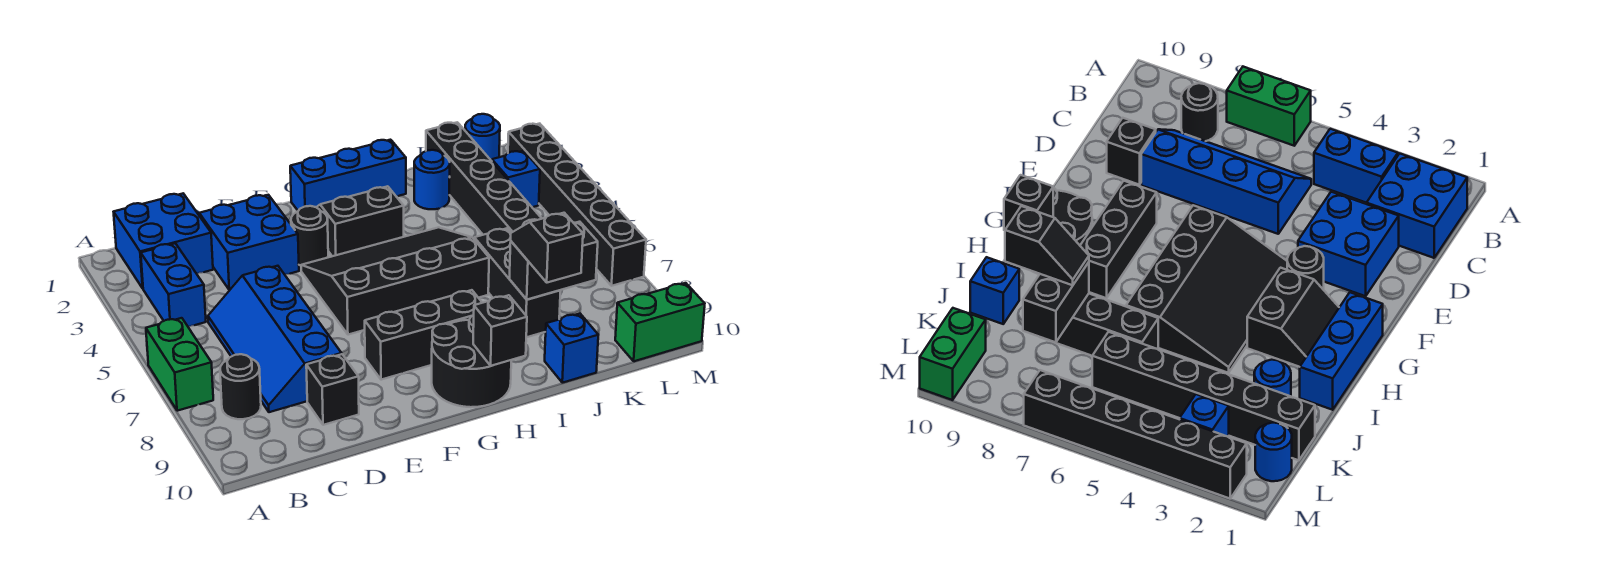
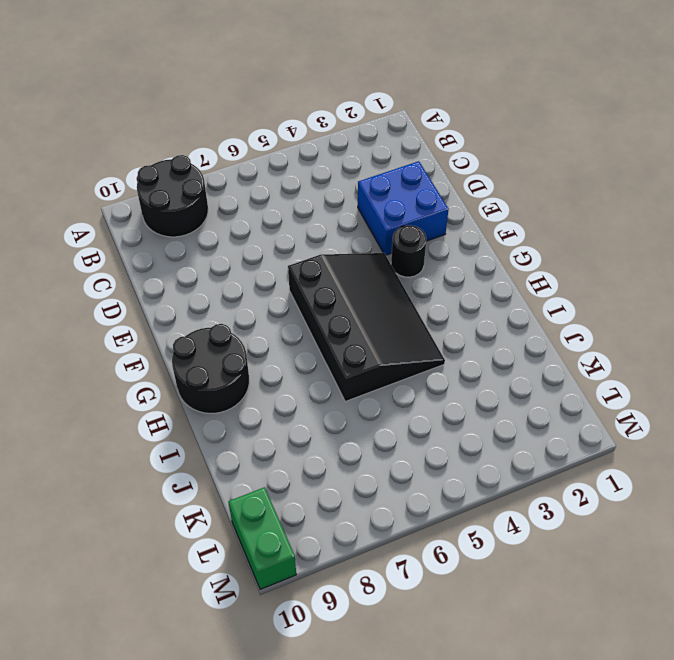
black round brick A8:B9 level 1 -> black round brick B8 level 1
none -> green brick A6:A7 level 1
none -> blue brick B1:C2 level 1
none -> blue brick B3:B4 level 1

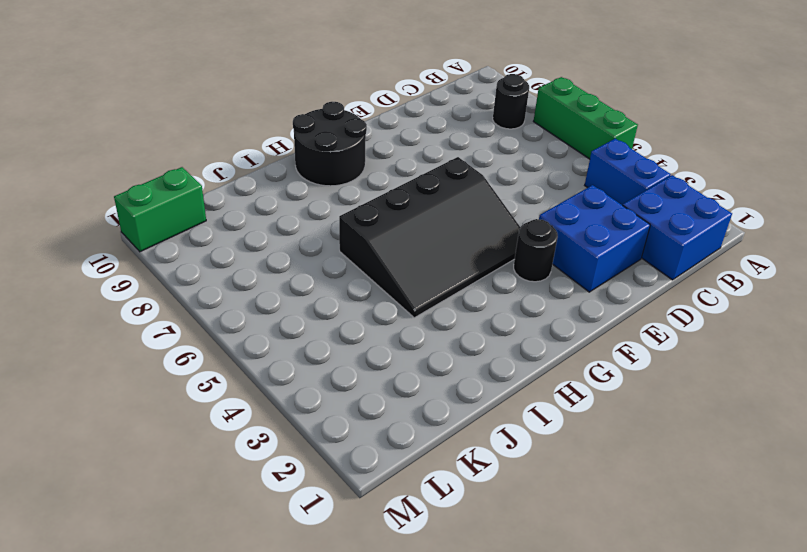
green brick A5:A7 level 1 -> green brick A6:A7 level 1
none -> blue slope C5:D8 level 1 top D
none -> black brick D9 level 1
none -> black brick F8:H8 level 1

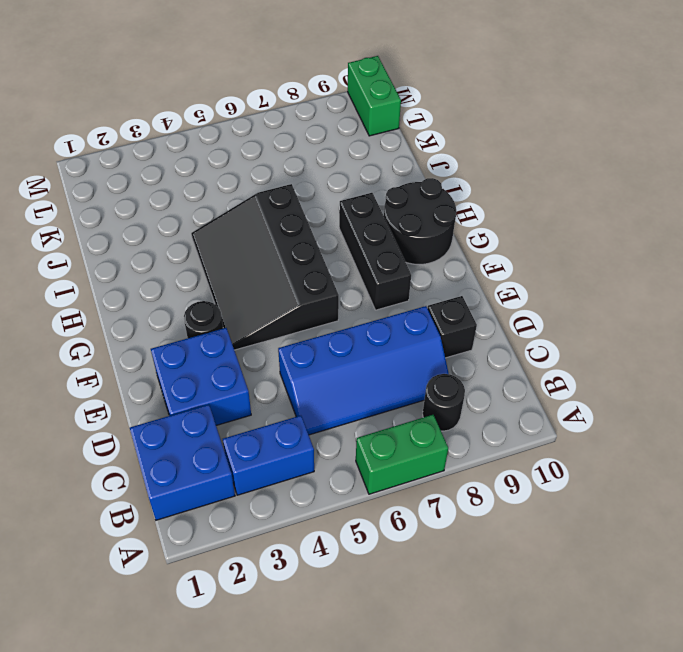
none -> blue brick G1:I1 level 1
none -> black slope G2:H3 level 1 top 3
none -> blue round brick J2 level 1

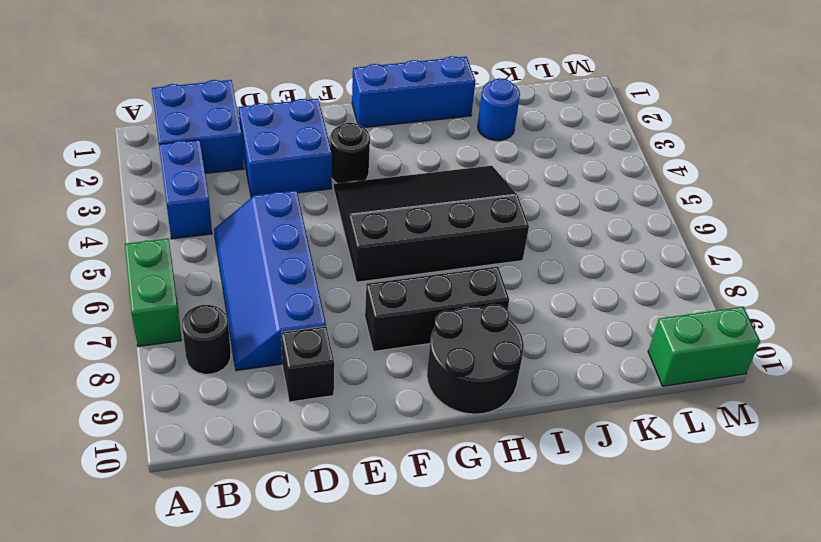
none -> black slope G2:H3 level 1 top 3
none -> black brick J6:J8 level 1
none -> blue brick J10 level 1

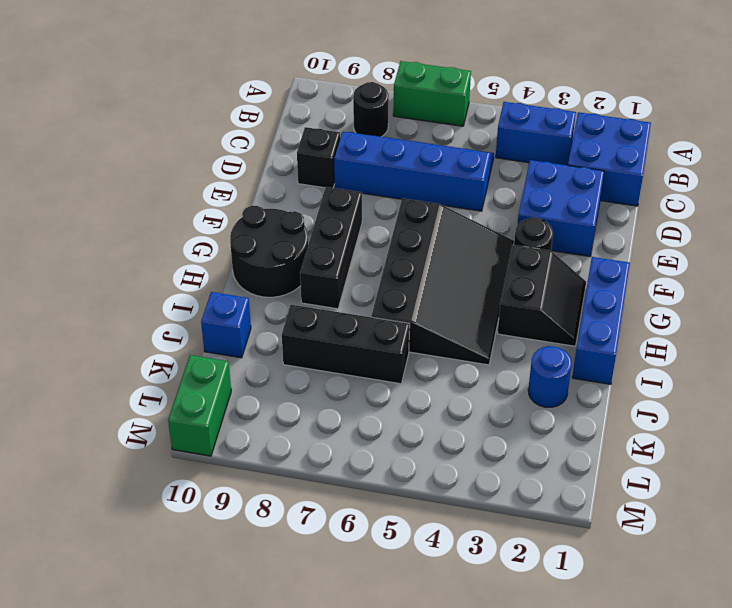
none -> black brick K1:K6 level 1
none -> blue round brick L1 level 1
none -> blue brick L3 level 1

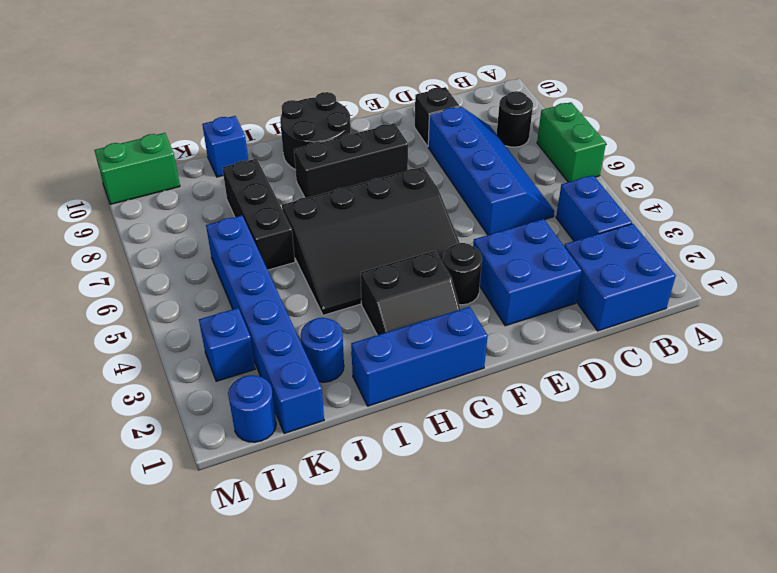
blue brick K1:K6 level 1 -> black brick K1:K6 level 1
none -> black brick M2:M7 level 1
none -> black brick H10 level 2
none -> black brick J8:K8 level 2

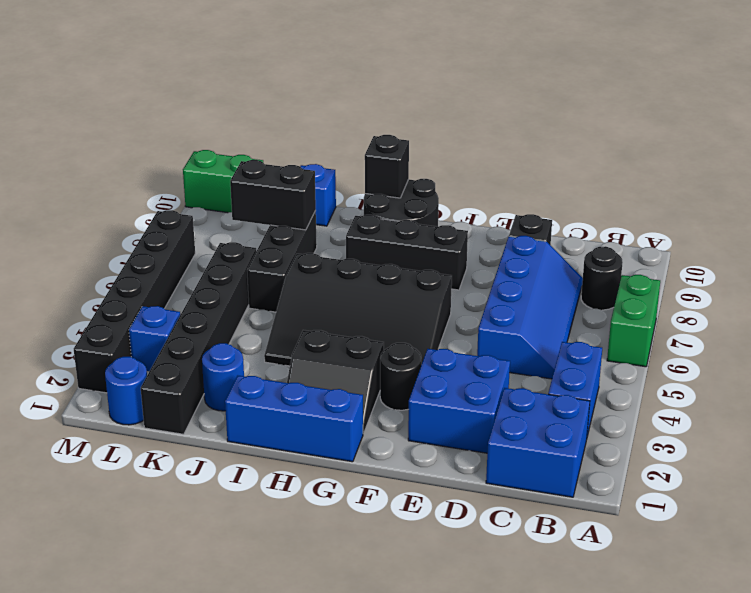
none -> black slope J8:J9 level 3 top 9

